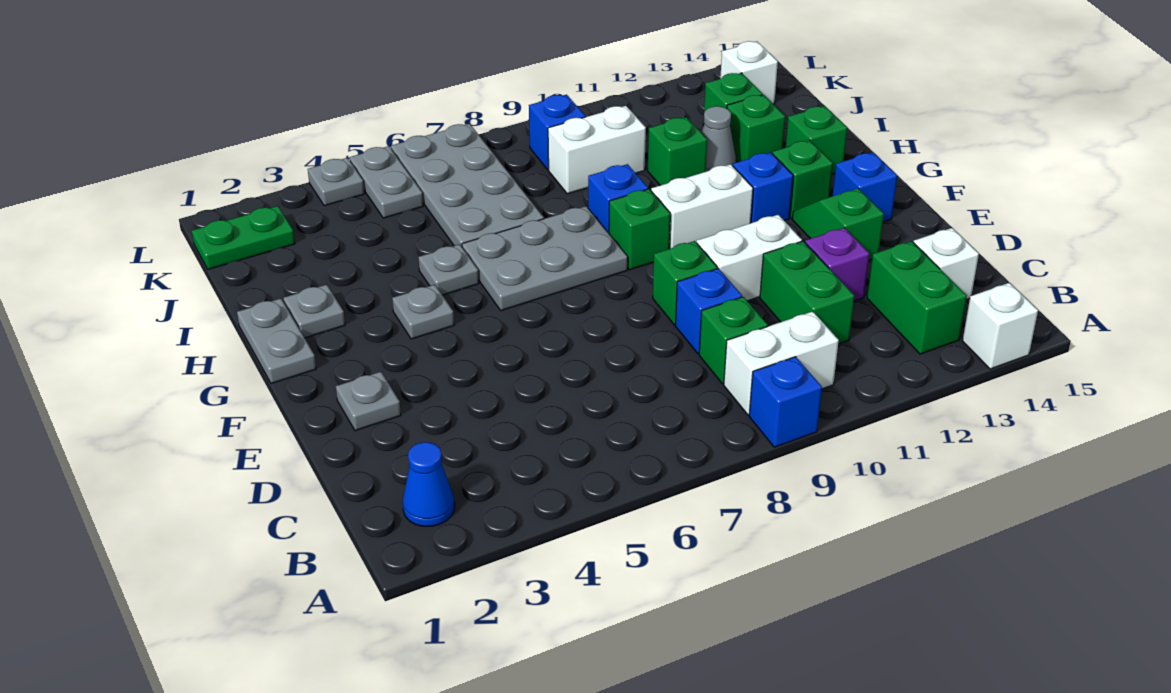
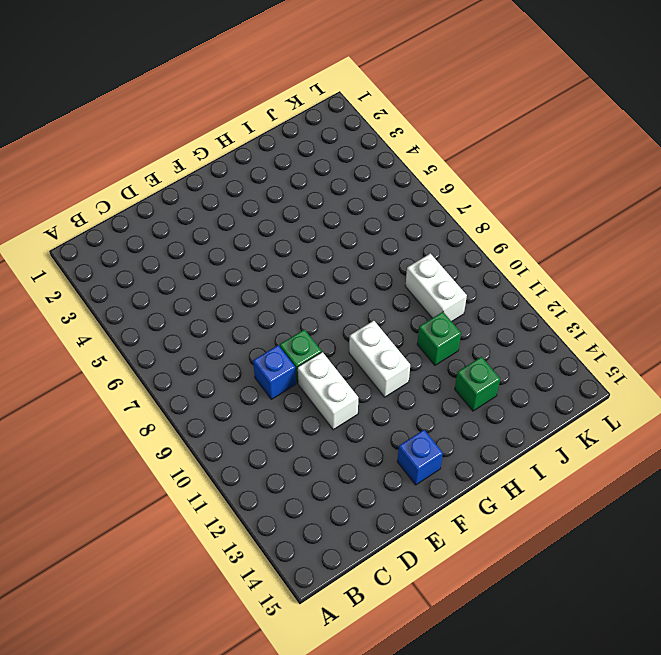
none -> blue brick A9 level 1
none -> white brick A14 level 1
none -> blue cone B2 level 1
none -> white brick B9:B10 level 1

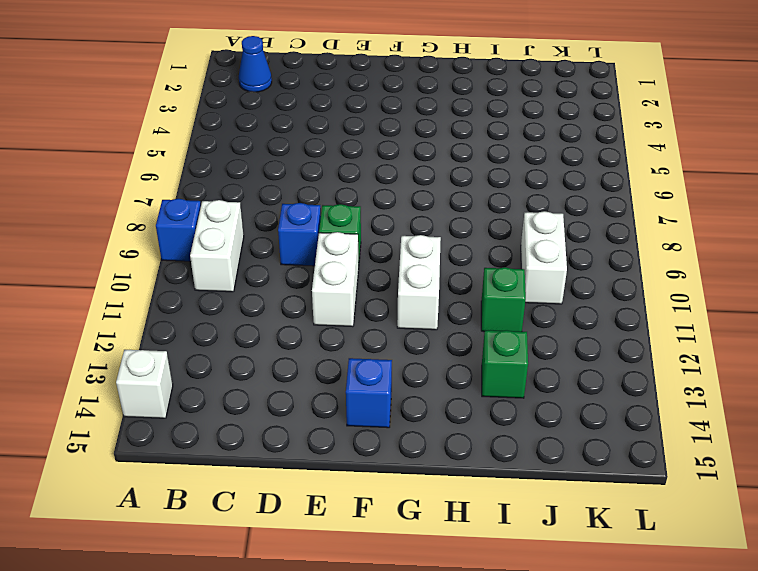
none -> green brick B13:C13 level 1
none -> green brick C9 level 1
none -> green brick C11:D11 level 1
none -> white brick C14 level 1

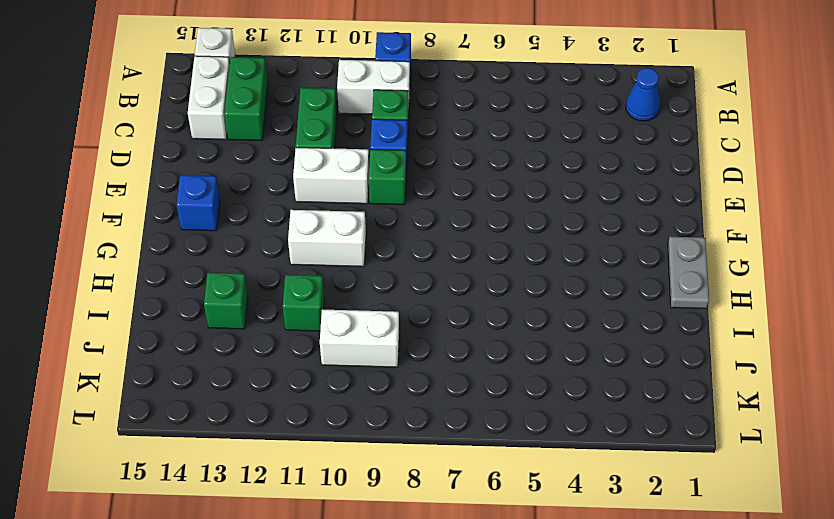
white brick B14:C14 level 1 -> white brick C14 level 1
none -> purple brick D12 level 1
none -> grey plate E2 level 1
none -> green slope E13:F13 level 1 top E
none -> grey plate G4 level 1

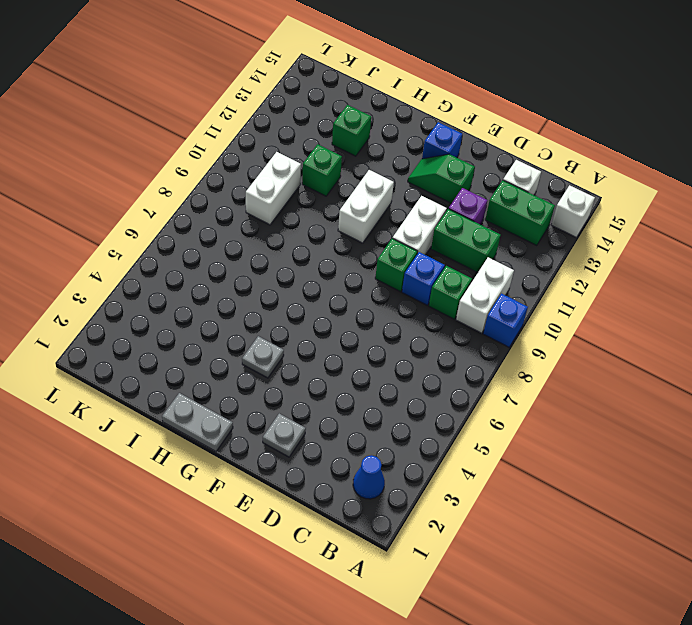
none -> grey plate G6:H8 level 1
none -> green brick G9 level 1
none -> blue brick G12 level 1
none -> green brick G13 level 1

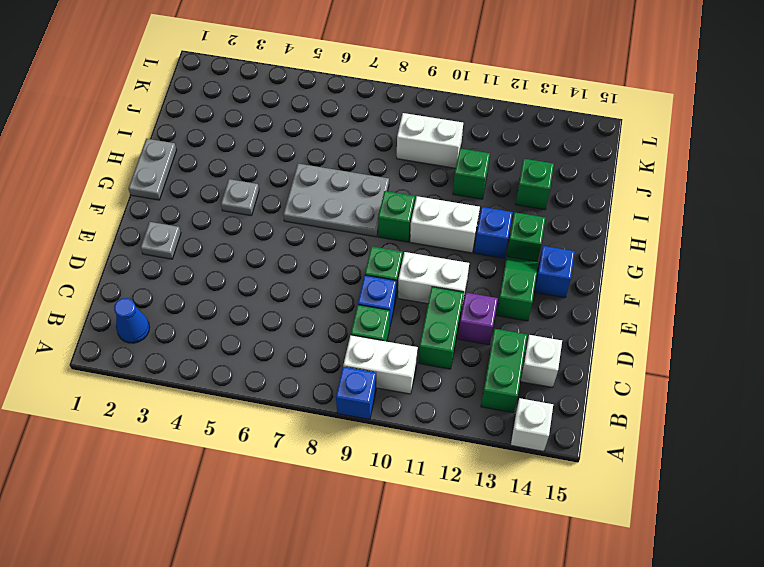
none -> grey plate H2 level 1
none -> grey plate H5 level 1
none -> blue brick H9 level 1
none -> green brick H14 level 1

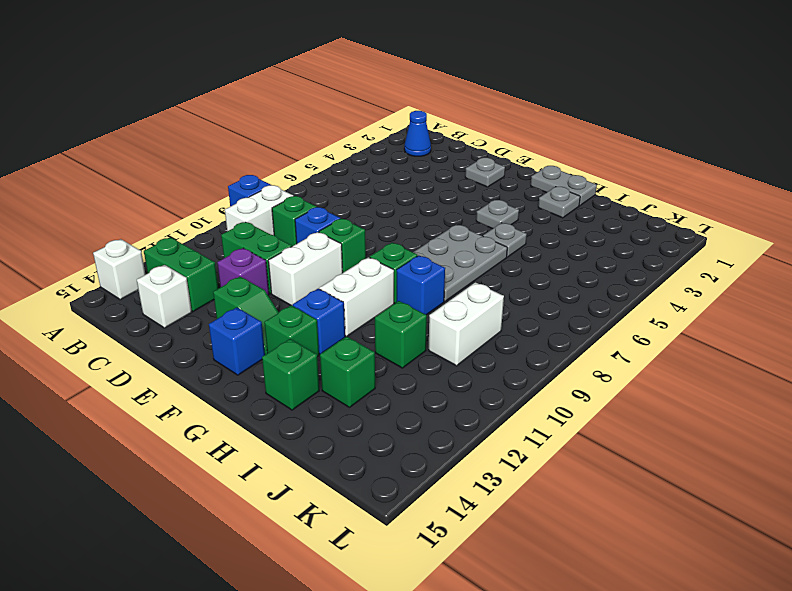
none -> grey plate I6:L7 level 1
none -> grey cone I12 level 1
none -> green brick J13 level 1
none -> green plate K1:K2 level 1

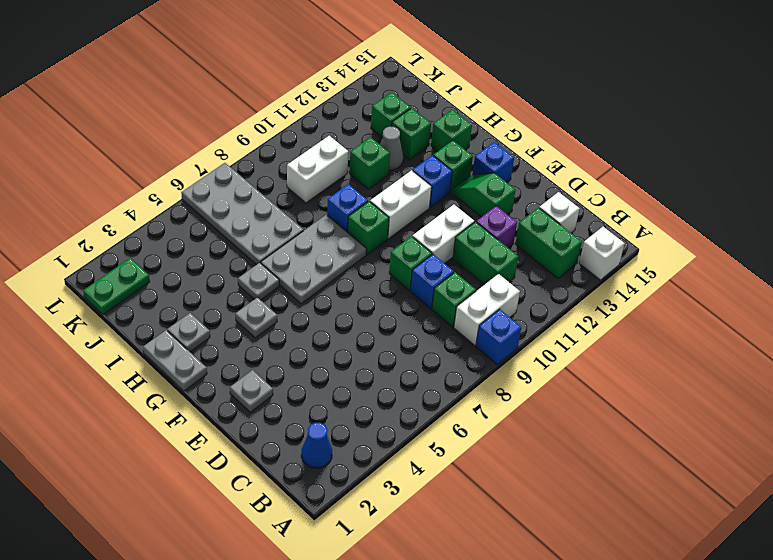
none -> grey plate K5:L5 level 1
none -> blue brick K9 level 1
none -> white brick K14 level 1
none -> grey plate L4 level 1

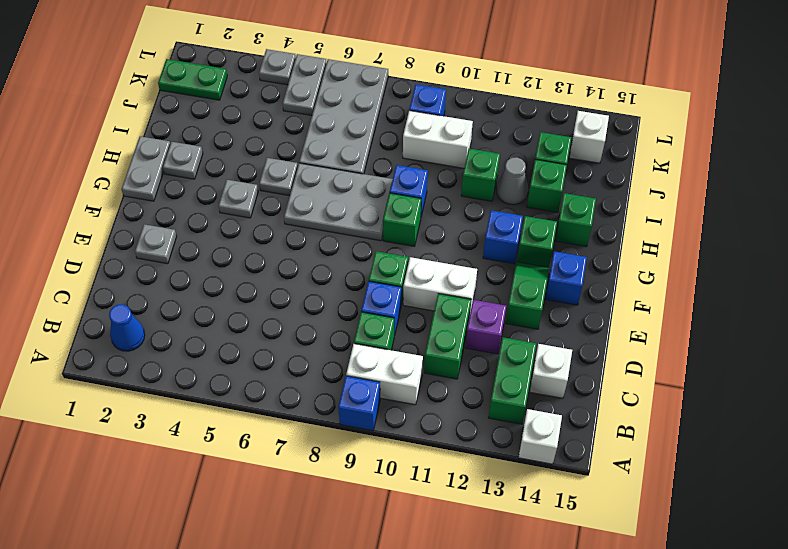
none -> white brick G10:G11 level 1

